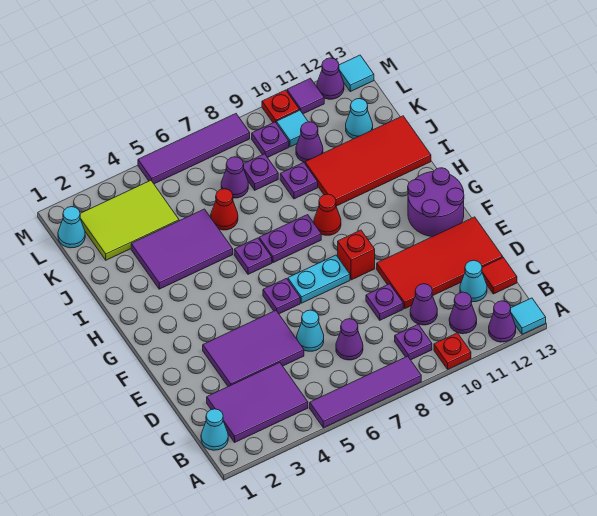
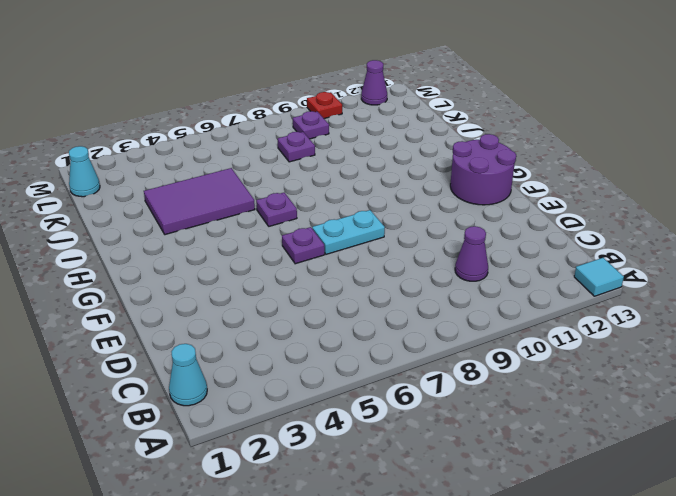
none -> purple tile A5:A8 level 1
none -> red plate A10 level 1
none -> purple cone A12 level 1
none -> purple tile B2:C4 level 1

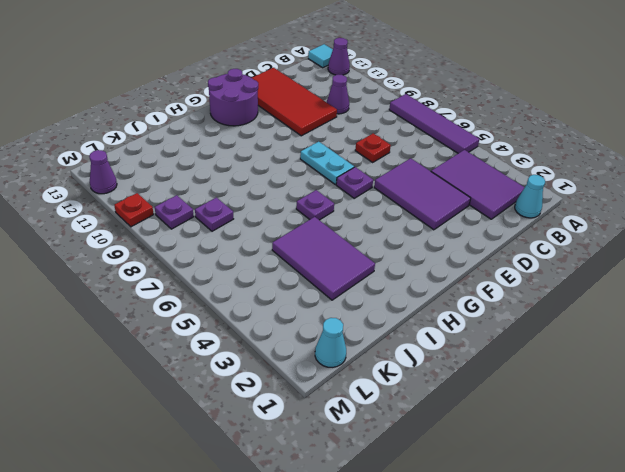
red plate D7 level 1 -> red plate A10 level 1
none -> purple plate B9 level 1
none -> purple cone B11 level 1
none -> purple cone C7 level 1
none -> cyan cone C12 level 1

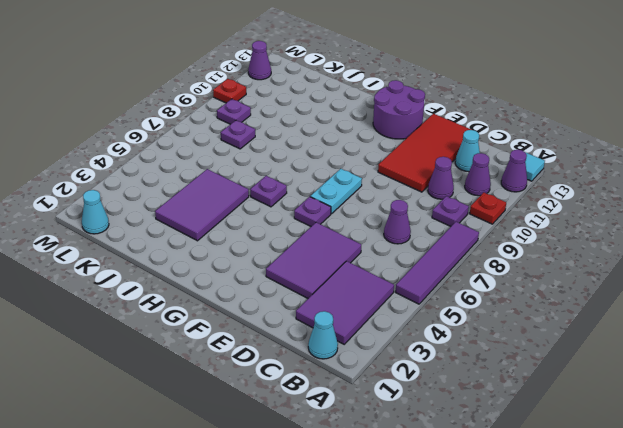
none -> red tile C13 level 1
none -> cyan cone D6 level 1
none -> purple plate D9 level 1
none -> red brick F9 level 1

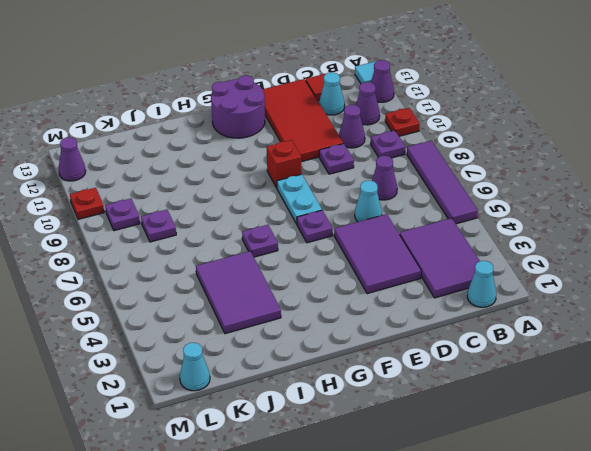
none -> purple plate H7:H8 level 1
none -> red cone H9 level 1
none -> red tile I10:J13 level 1
none -> red cone J6 level 1

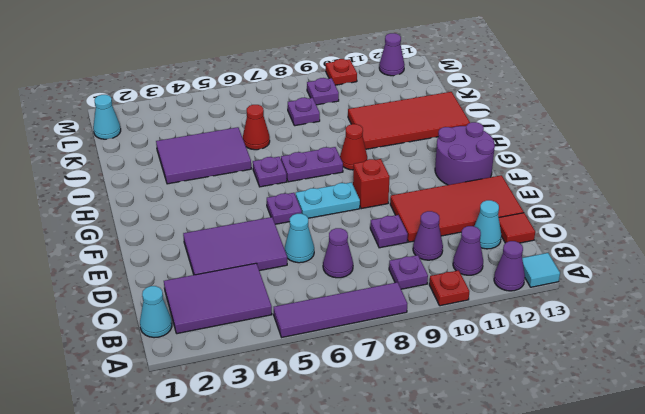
none -> purple plate J9 level 1
none -> lime tile K2:L4 level 1
none -> purple cone K7 level 1
none -> purple cone K10 level 1

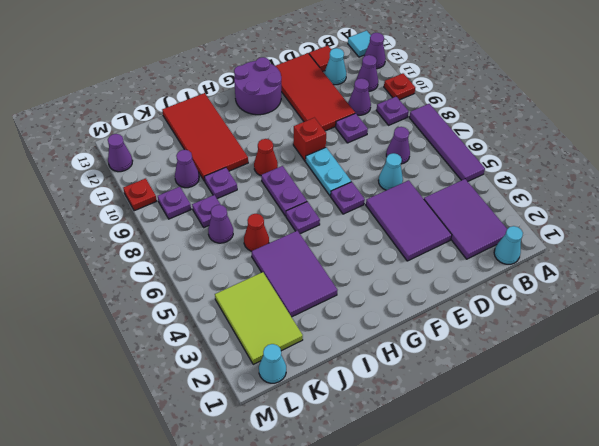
none -> cyan cone K12 level 1
none -> cyan tile L10 level 1
none -> purple tile M5:M8 level 1
none -> purple tile M11 level 1

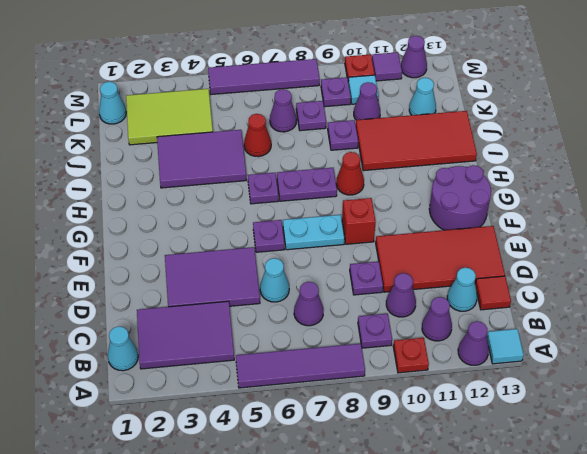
none -> cyan tile M13 level 1

